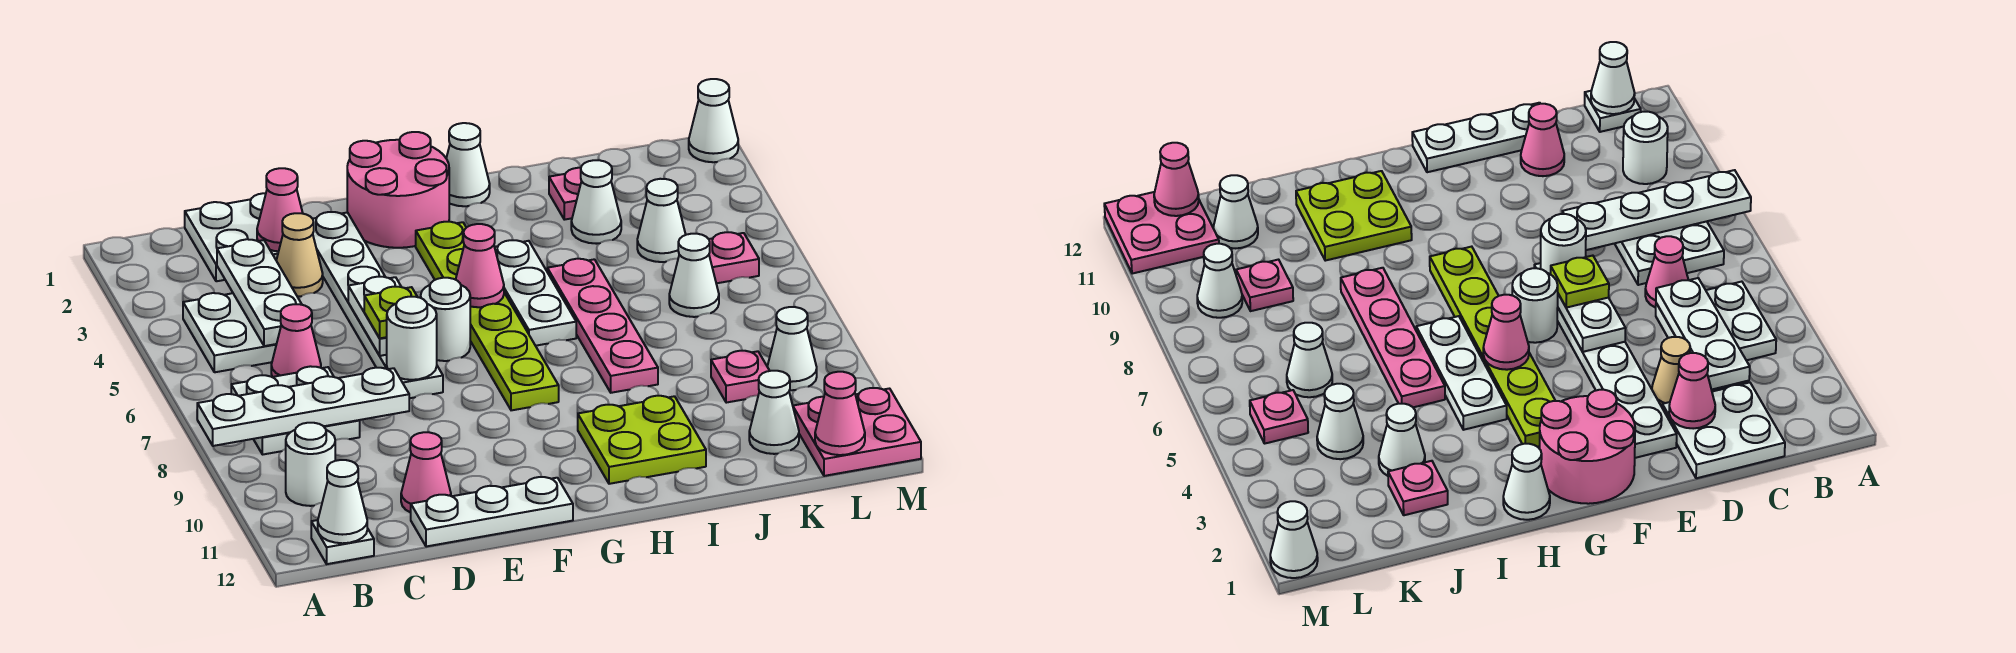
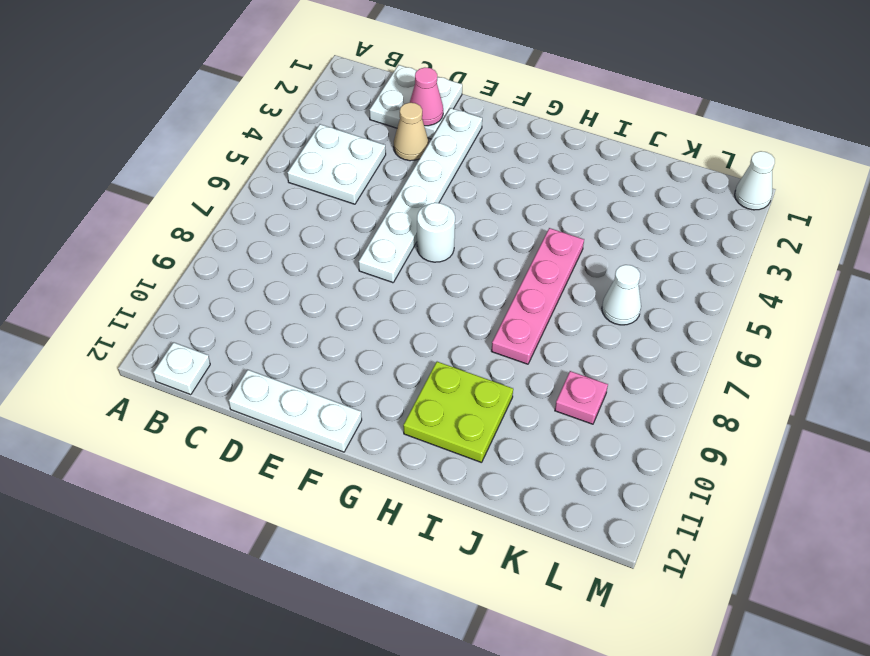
none -> white plate B7:C8 level 1
none -> white round brick B10 level 1
none -> pink cone C6 level 1
none -> pink cone D11 level 1

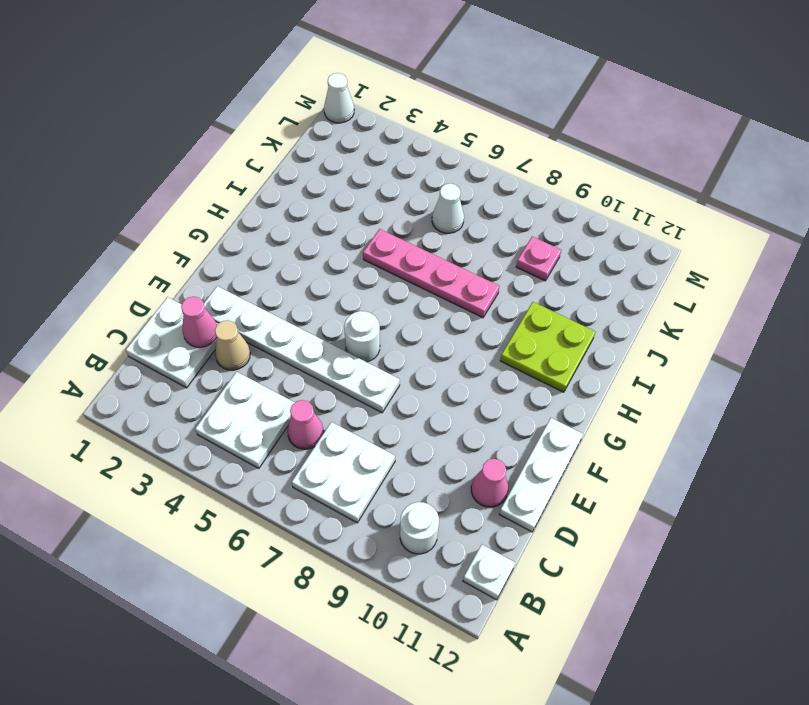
none -> pink round brick F1:G2 level 1
none -> lime plate G3:G8 level 1
none -> white cone H1 level 1
none -> white plate H4:H6 level 1

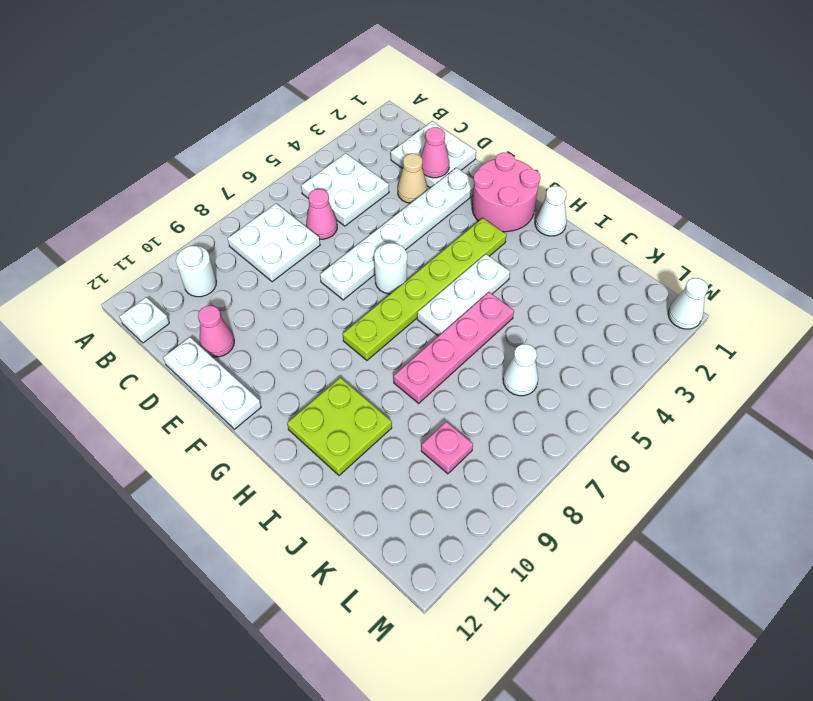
none -> pink plate J2 level 1
none -> white cone J3 level 1
none -> white cone K4 level 1
none -> white cone K11 level 1

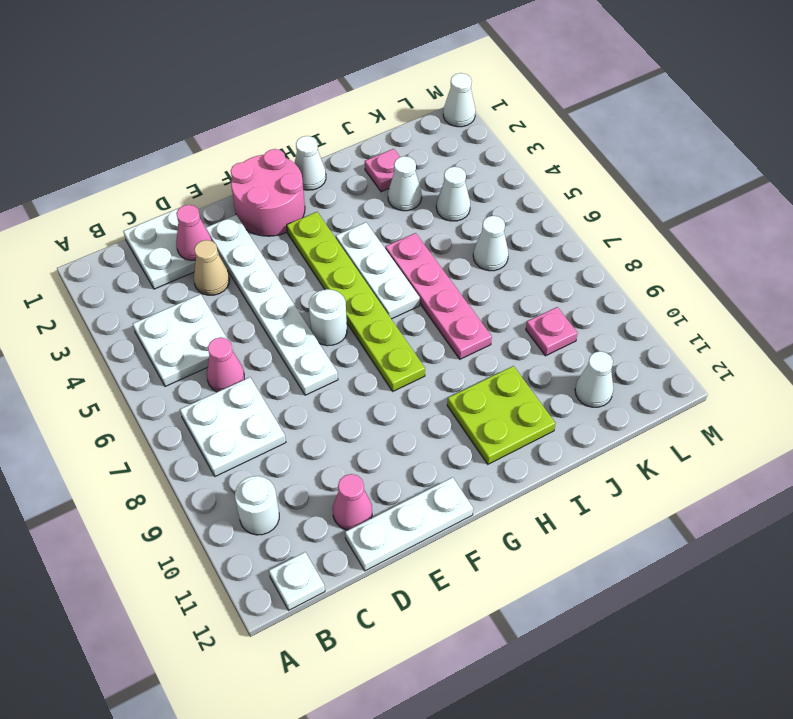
none -> pink plate L5 level 1
none -> white cone L9 level 1
none -> pink plate L11:M12 level 1
none -> white plate A8:D8 level 2

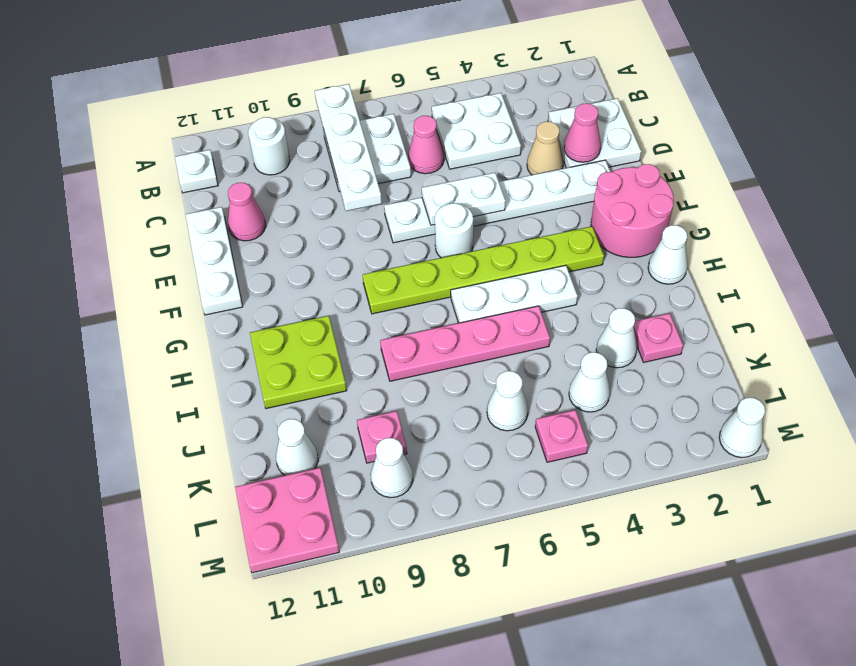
none -> white cone B12 level 2
none -> white plate C3:C5 level 2
none -> white round brick E7 level 2
none -> pink cone G5 level 2

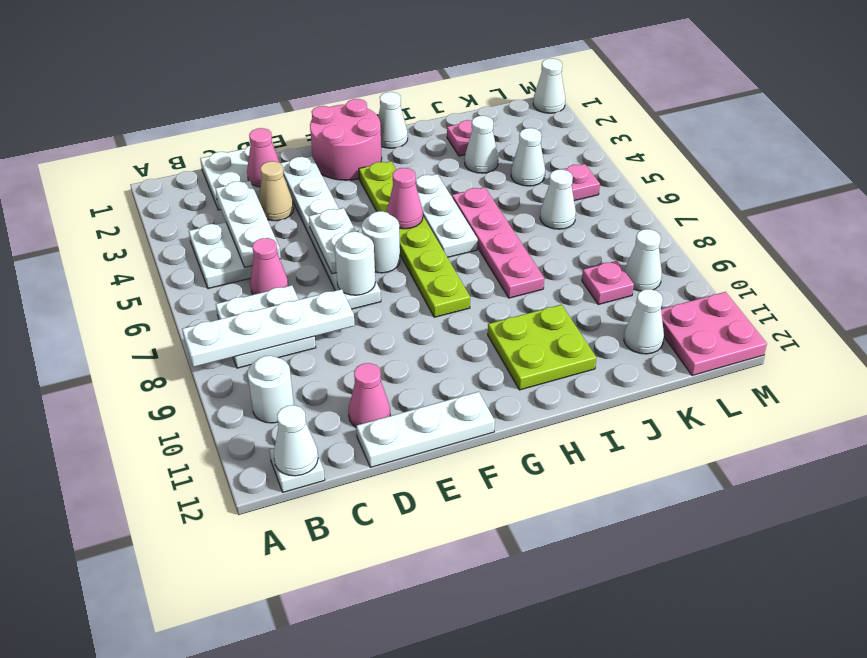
none -> pink cone L12 level 2
none -> lime plate E6 level 3

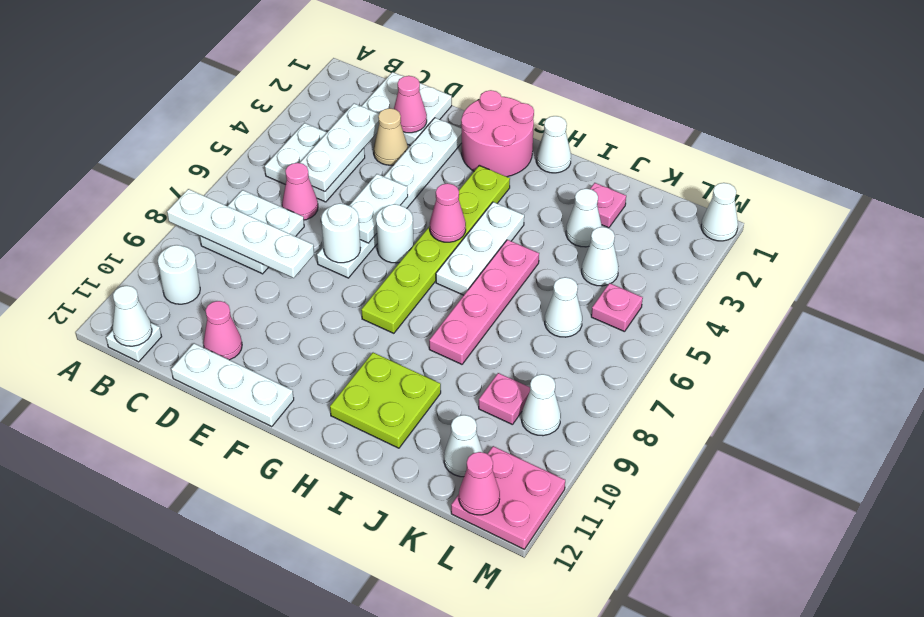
none -> lime plate E6 level 3

